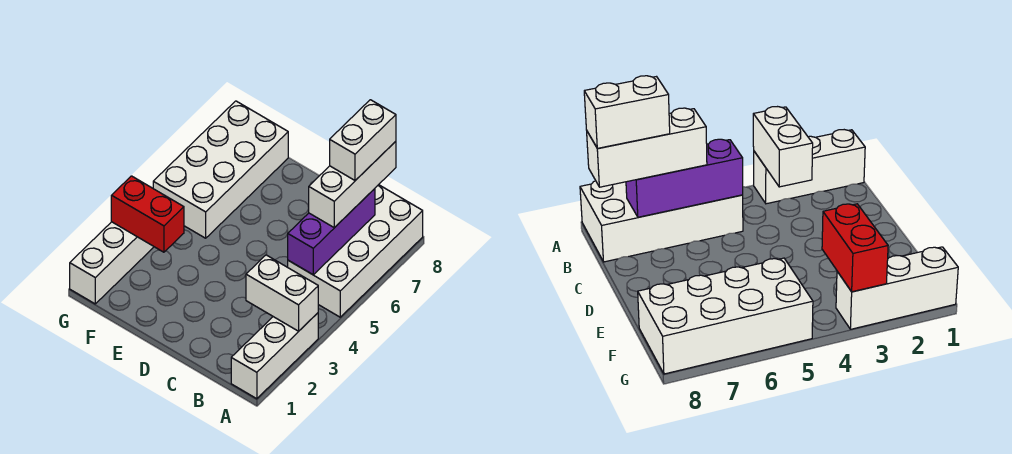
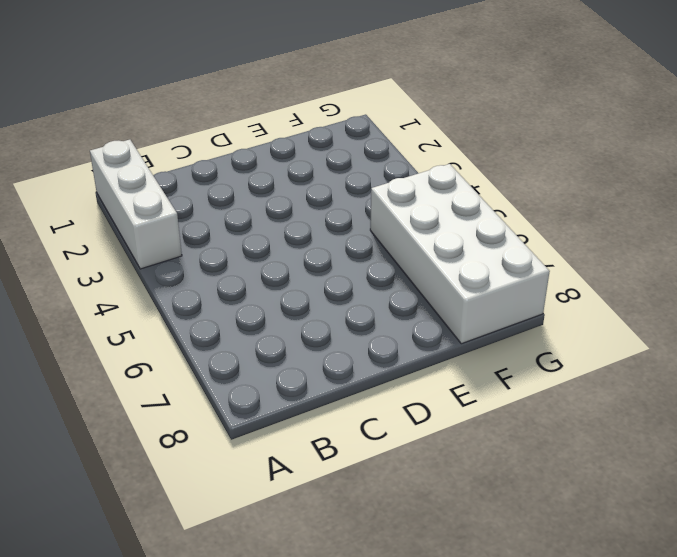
none -> white brick A5:B8 level 1
none -> white brick G1:G3 level 1

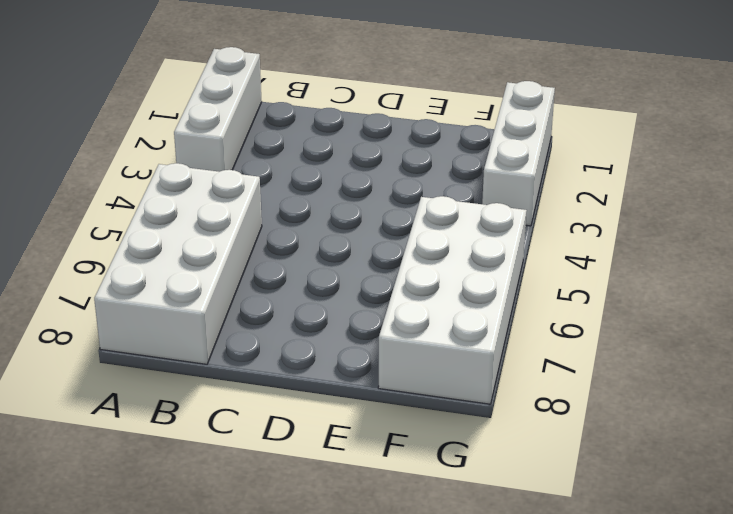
none -> white brick A3:B3 level 2
none -> purple brick B5:B7 level 2

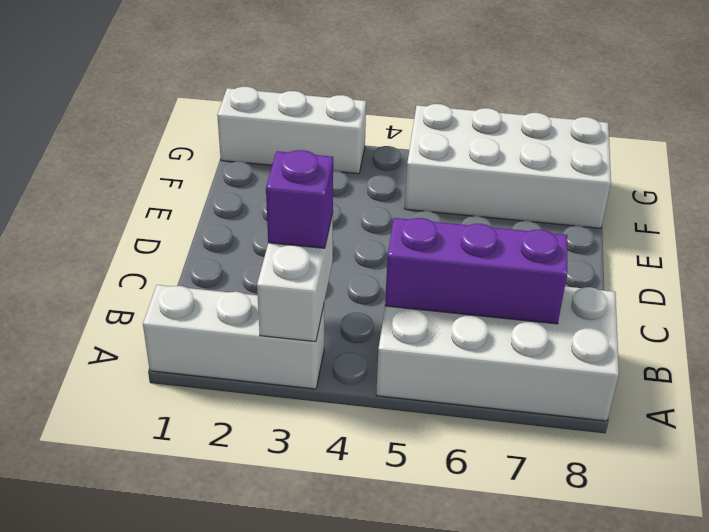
purple brick B3 level 3 -> none
none -> red brick F3:G3 level 2
none -> white brick B6:B8 level 3

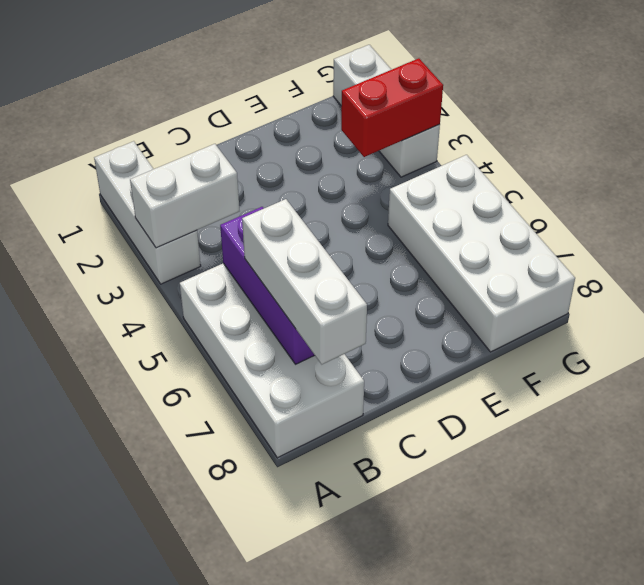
none -> white brick B7:B8 level 4

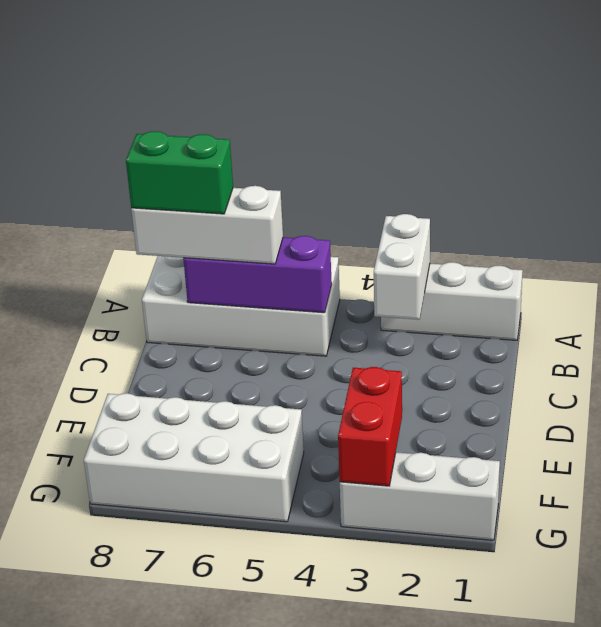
green brick B7:B8 level 4 -> white brick B7:B8 level 4

